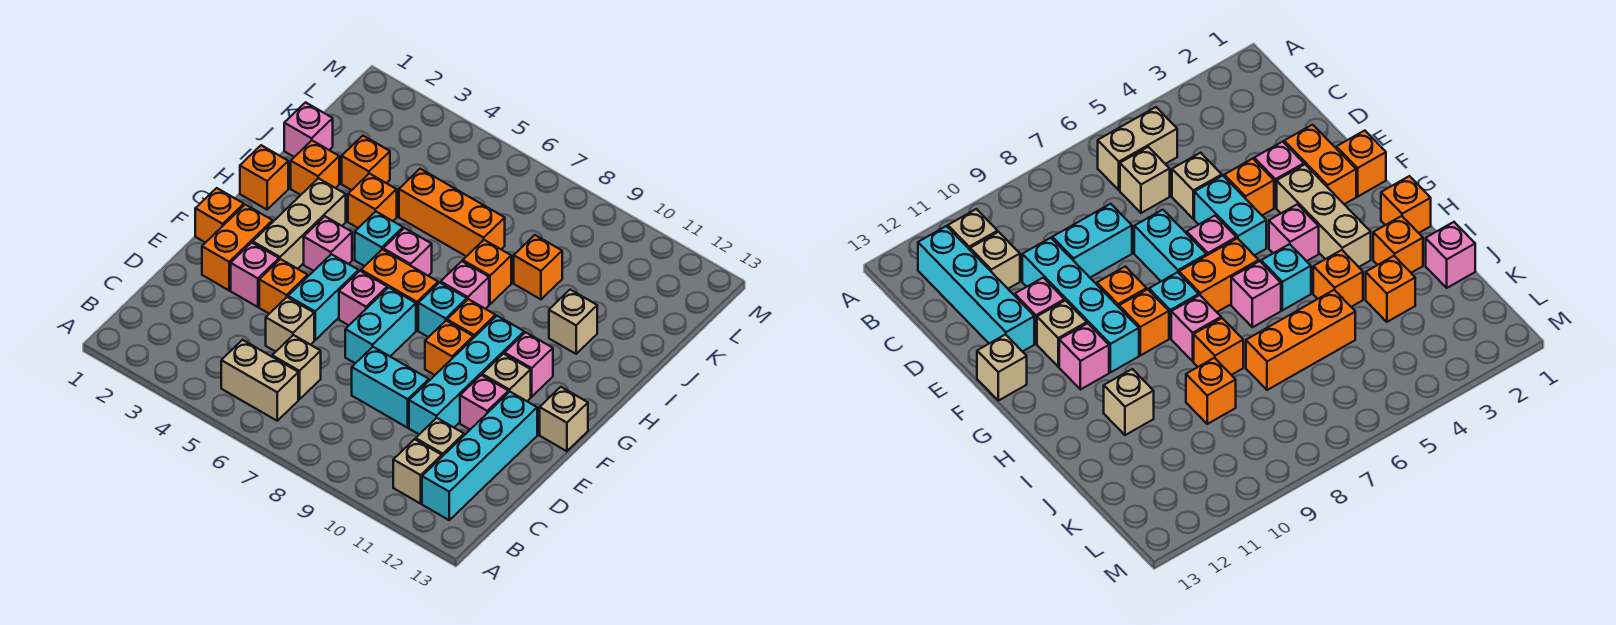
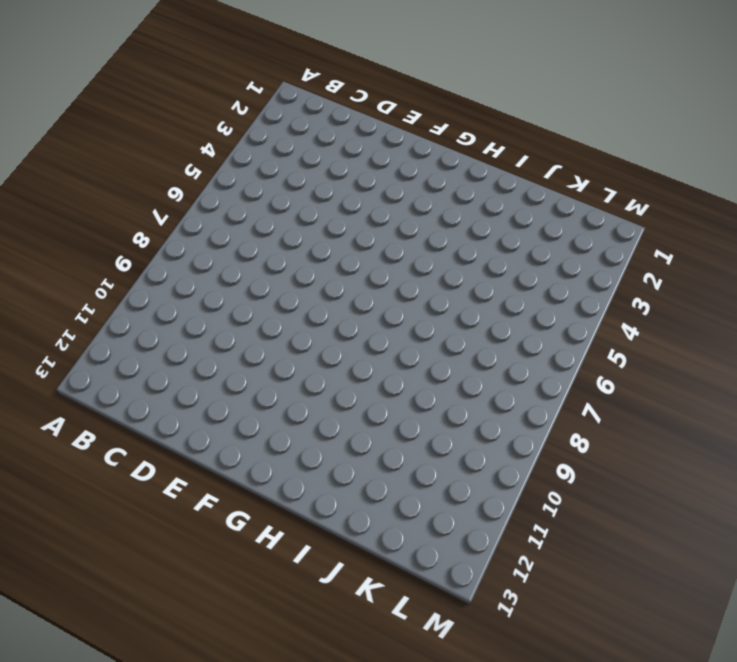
none -> tan brick B5:B6 level 1
none -> tan brick B11 level 1
none -> cyan brick B12:E12 level 1
none -> tan brick C6 level 1

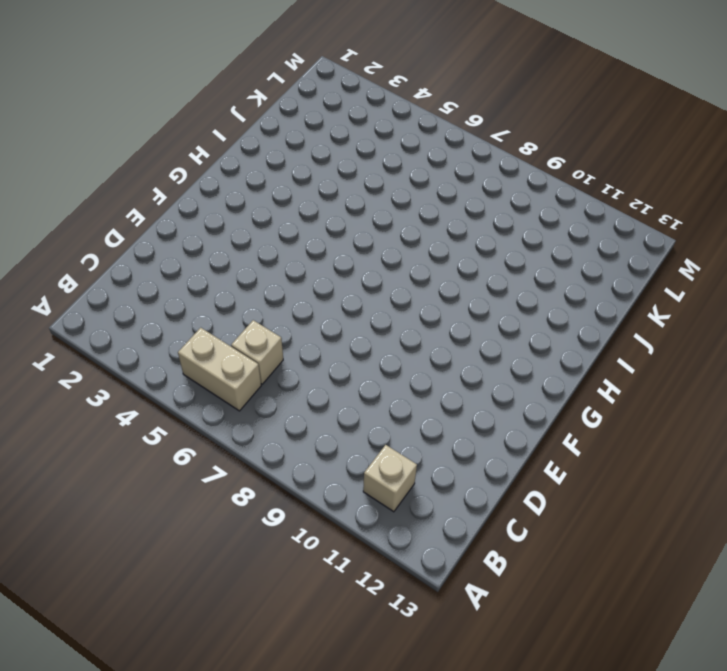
none -> cyan brick B12:E12 level 1
none -> tan brick C11 level 1
none -> tan brick D5 level 1
none -> cyan brick D8:D9 level 1

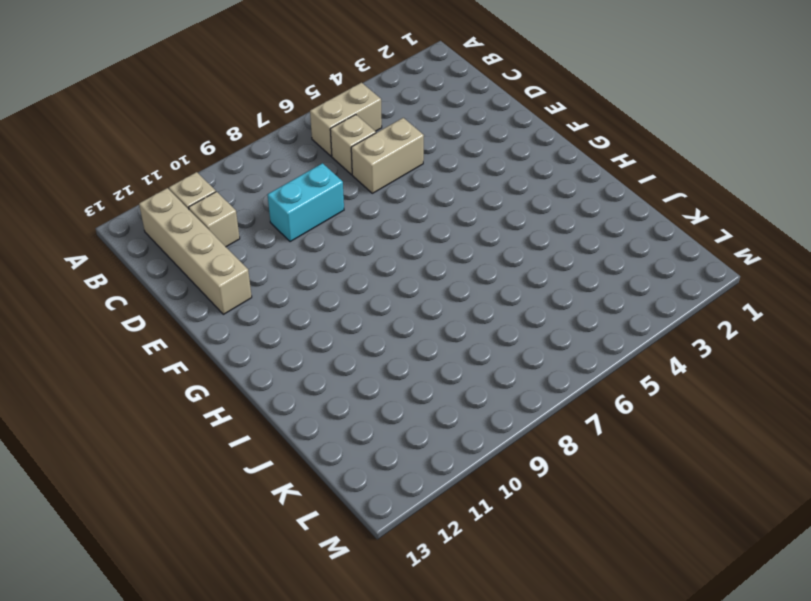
tan brick B12:E12 level 1 -> cyan brick B12:E12 level 1
tan brick D5:D6 level 1 -> tan brick D5 level 1
none -> cyan brick D10:G10 level 1
none -> orange brick E2:F2 level 1
none -> pink brick E3 level 1
none -> orange brick E4 level 1

